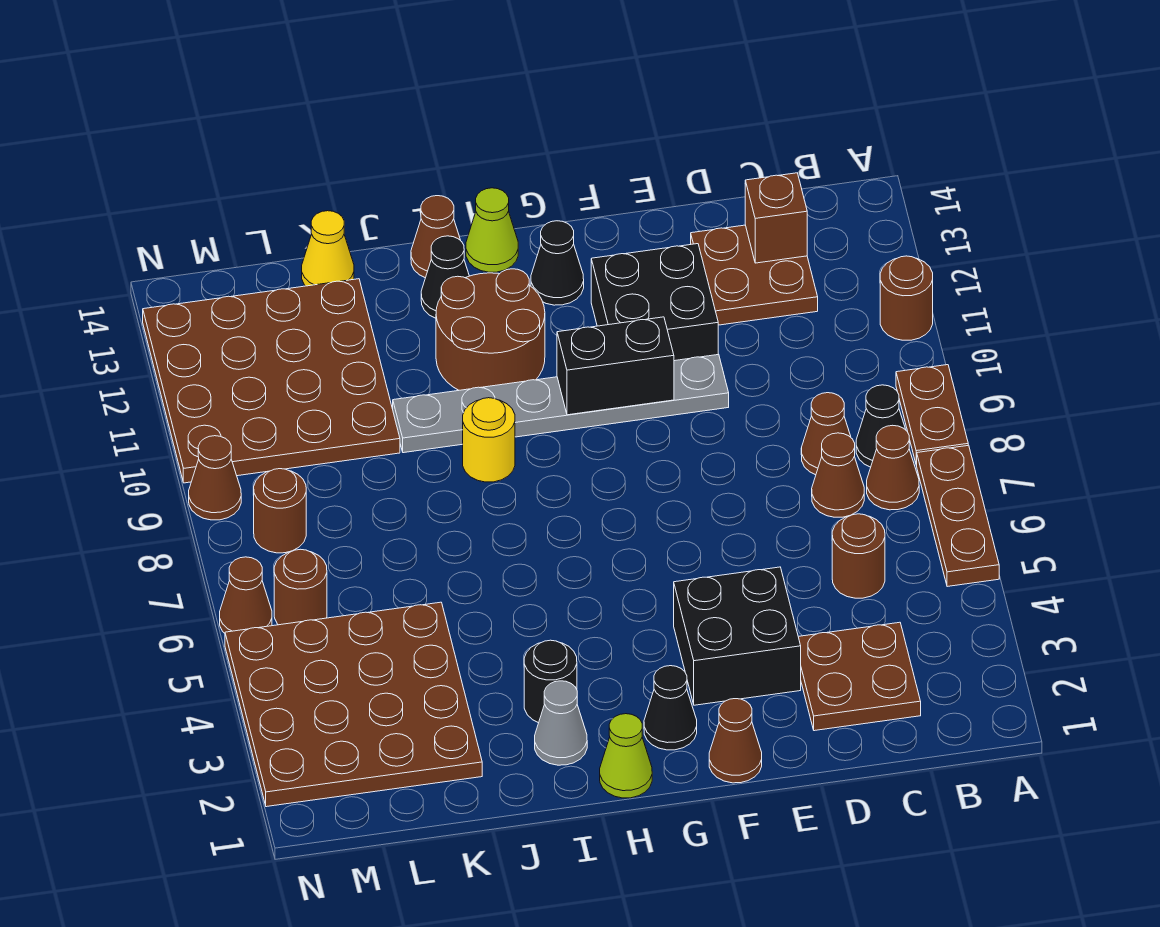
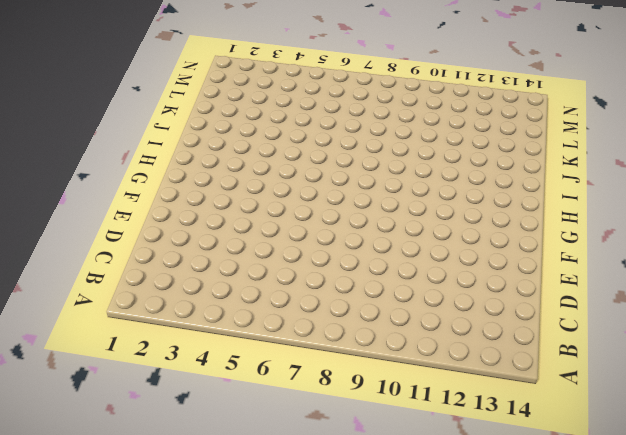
none -> brown plate A5:A7 level 1
none -> brown plate A8:A9 level 1
none -> brown round brick A11 level 1
none -> brown cone B7 level 1

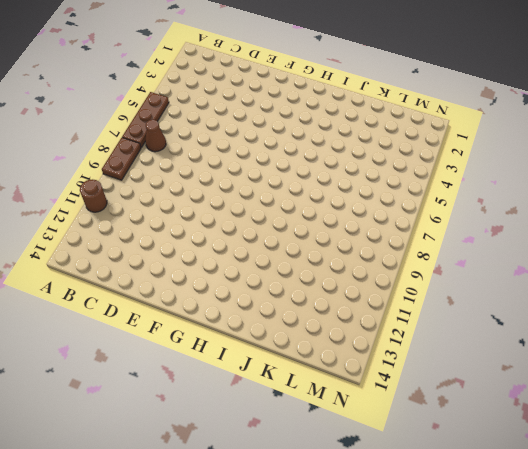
none -> black cone B8 level 1
none -> brown plate C2:D3 level 1
none -> brown round brick C5 level 1
none -> brown cone C7 level 1

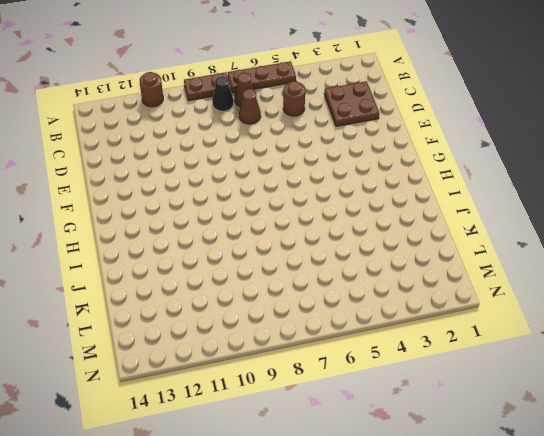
none -> brown cone C8 level 1
none -> brown plate C12:D13 level 1
none -> black brick E3:F4 level 1
none -> grey plate E10:J10 level 1

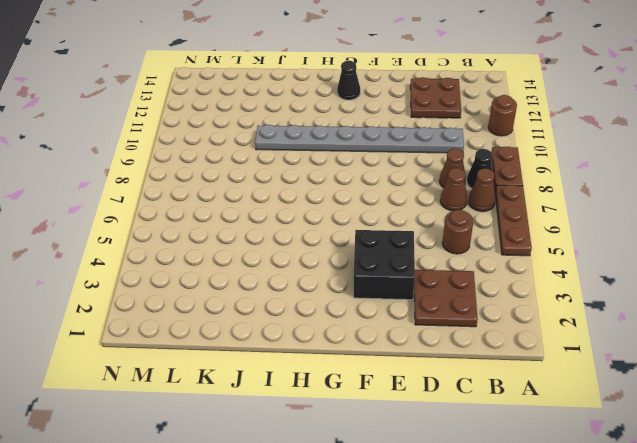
grey plate C10:J10 level 1 -> grey plate E10:J10 level 1
none -> black brick E11:F12 level 1
none -> brown cone F1 level 1
none -> black cone G2 level 1
none -> lime cone H1 level 1

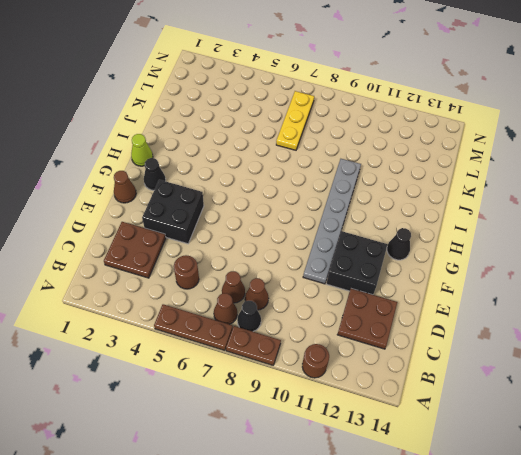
yellow plate K7:M7 level 1 -> none
none -> brown round brick H11:I12 level 1
none -> lime cone H14 level 1
none -> grey cone I2 level 1
none -> black round brick I3 level 1

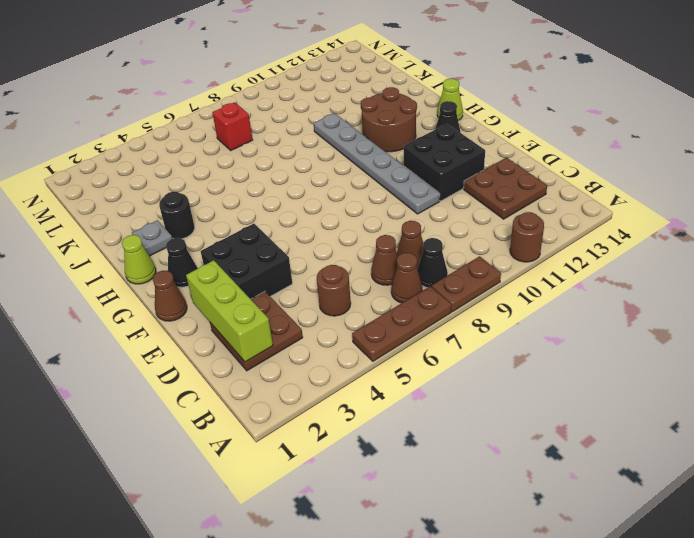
lime brick C2:E2 level 2 -> none
grey plate I2 level 1 -> grey cone I2 level 1
red brick L7 level 1 -> none
none -> yellow round brick I9 level 1
none -> black cone I13 level 1
none -> brown cone I14 level 1
none -> brown plate K2:N5 level 1

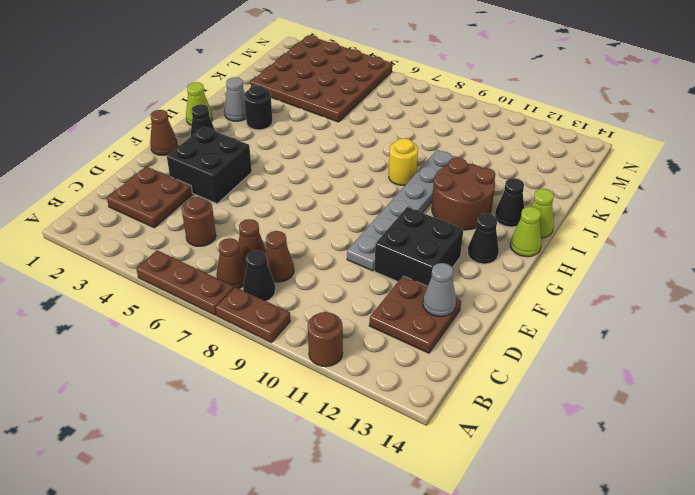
grey cone D13 level 2 -> none
lime cone I14 level 1 -> brown cone I14 level 1
none -> brown plate K10:N13 level 1
none -> yellow cone K14 level 1
none -> brown round brick M6 level 1
none -> brown round brick M8 level 1

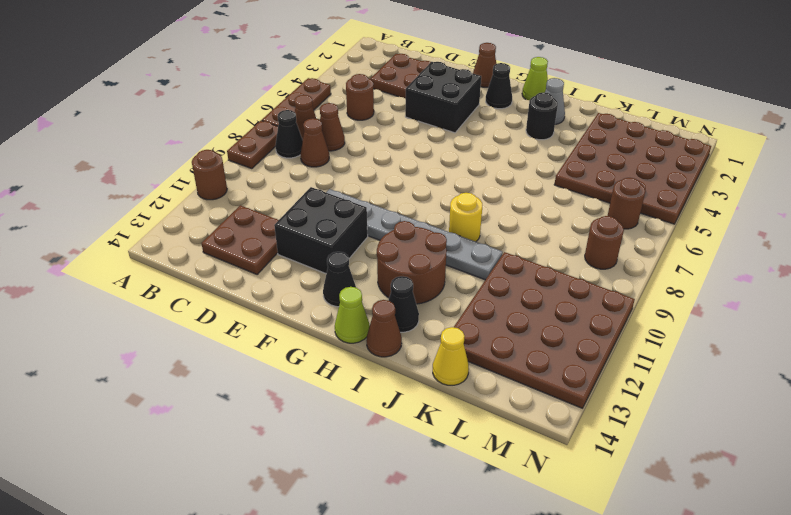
none -> brown cone N6 level 1
none -> brown cone N9 level 1
none -> brown brick C13 level 2
none -> black brick F10:G10 level 2

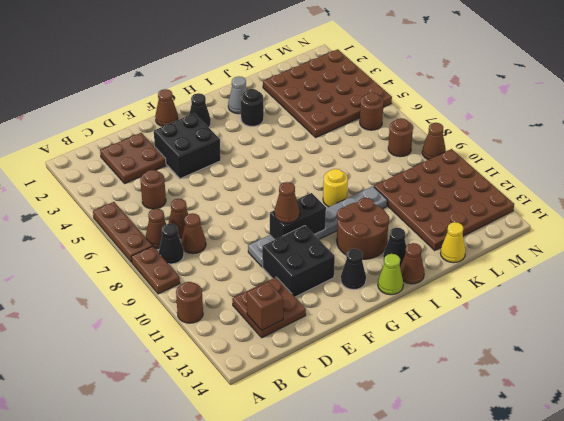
brown cone F10 level 3 -> brown cone N6 level 1
none -> lime cone H1 level 1

